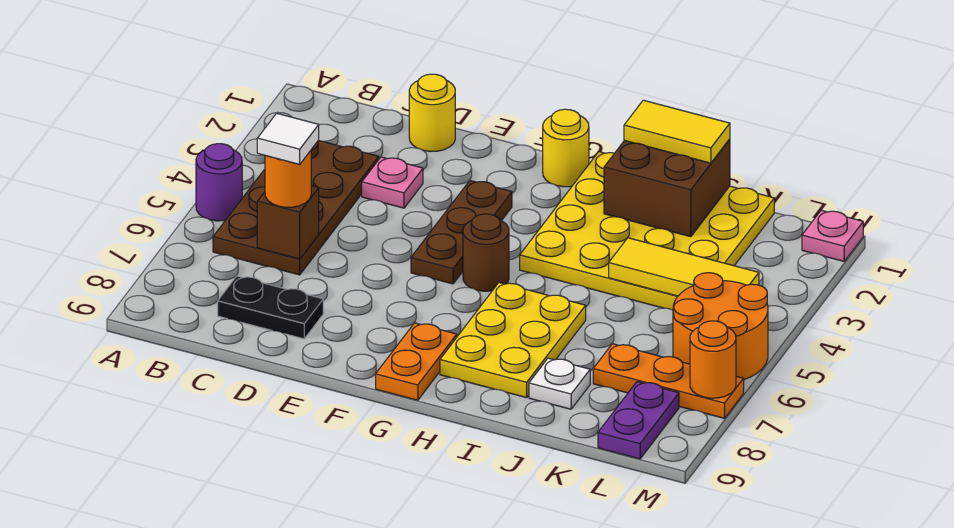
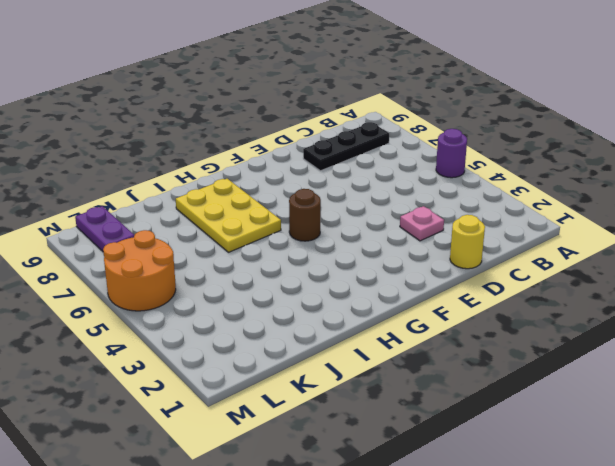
black plate B8:D8 level 1 -> black plate C8:D8 level 1
none -> brown plate B3:C6 level 1
none -> brown plate F3:F5 level 1
none -> yellow round brick G1 level 1

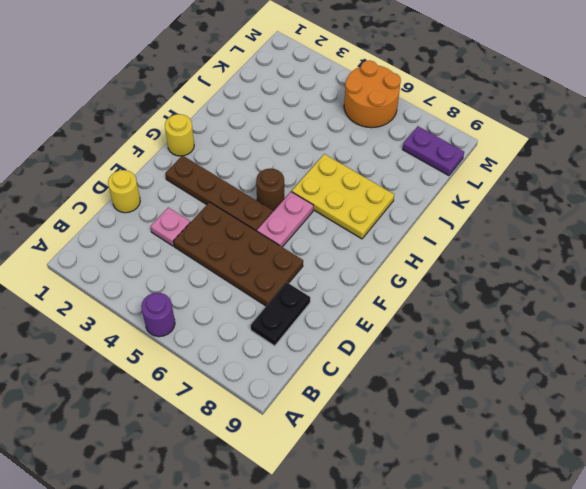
brown plate D4:E7 level 1 -> brown plate B3:C6 level 1
brown plate F2:F5 level 1 -> brown plate F3:F5 level 1
pink plate F6:G6 level 1 -> none
none -> orange plate G8:G9 level 1
none -> yellow plate H1:K4 level 1
none -> white plate J8 level 1

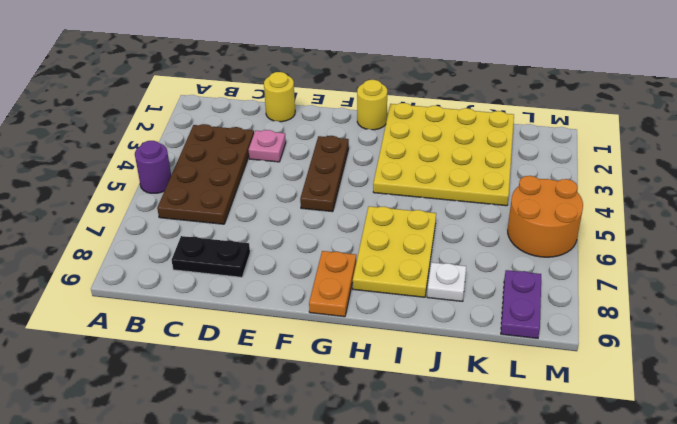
none -> brown round brick G5 level 1
none -> orange plate K7:M7 level 1
none -> pink plate M1 level 1

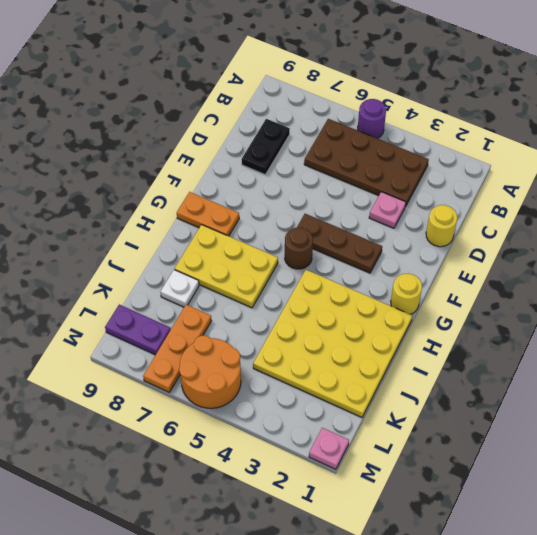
none -> brown brick C6 level 2
none -> brown brick I1:J2 level 2
none -> yellow tile J4:L4 level 2

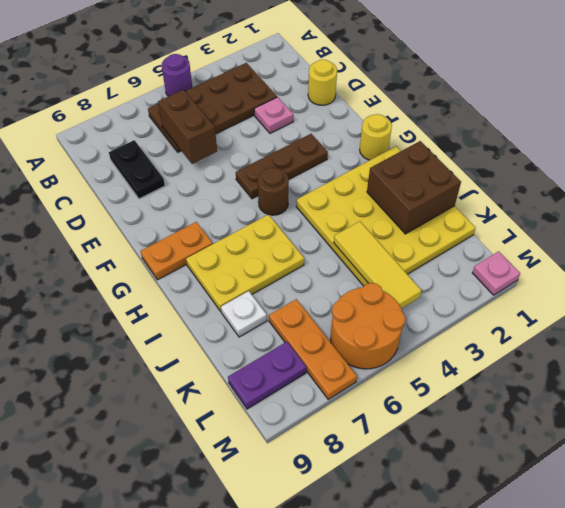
brown brick C6:D6 level 2 -> brown brick C6 level 2
none -> orange round brick M7 level 2
none -> orange round brick C6 level 3
none -> yellow tile I1:J1 level 3

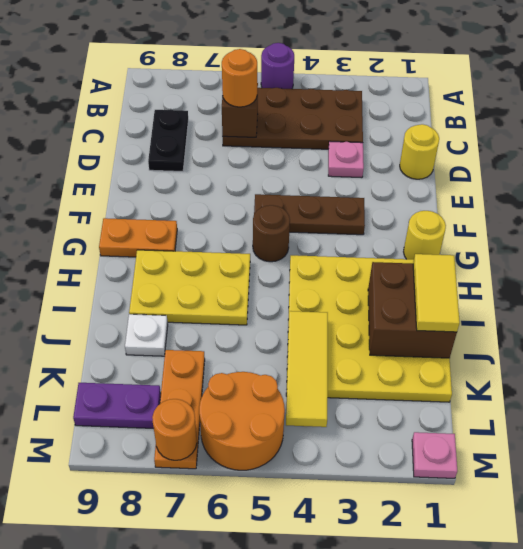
none -> white tile C6 level 4

